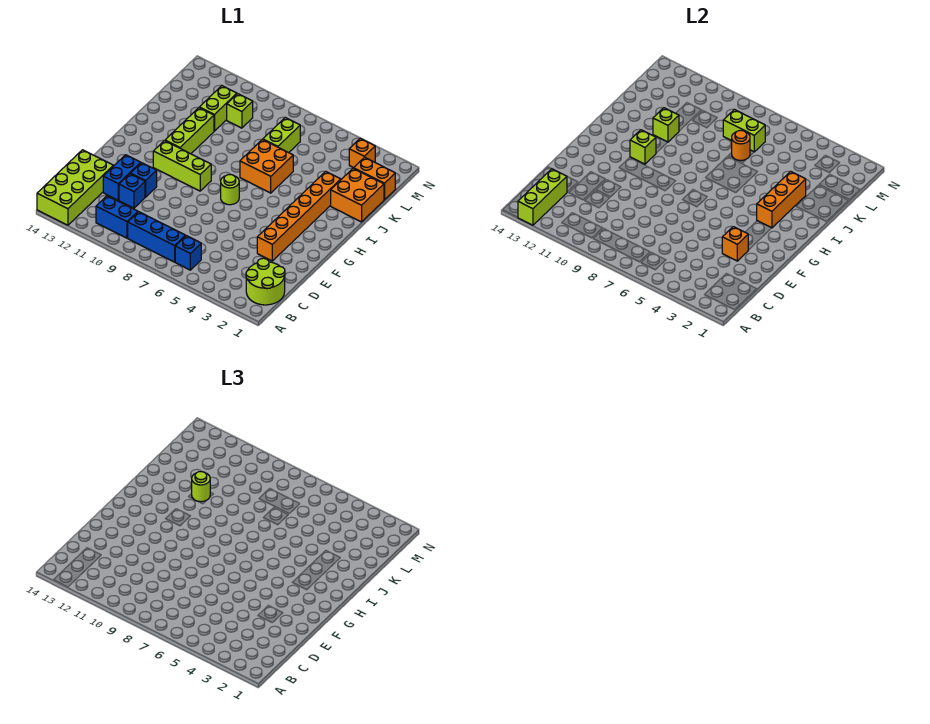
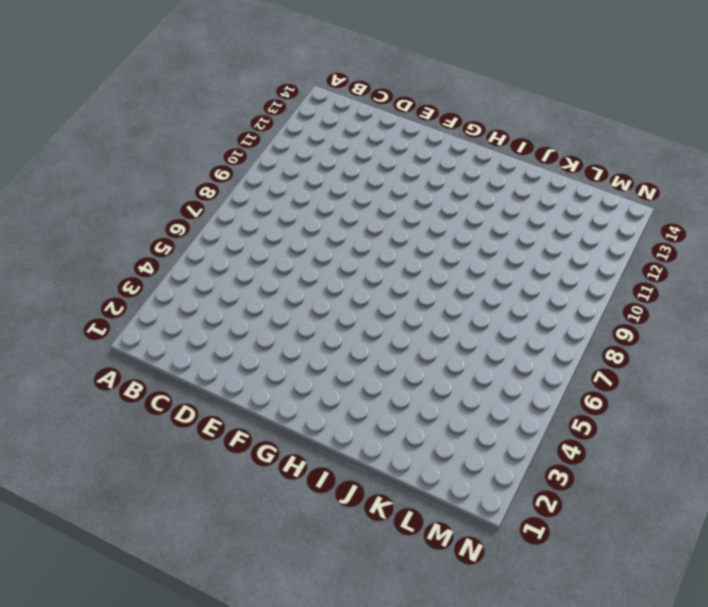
none -> lime brick A13:D14 level 1
none -> lime round brick B1:C2 level 1
none -> blue brick B6 level 1

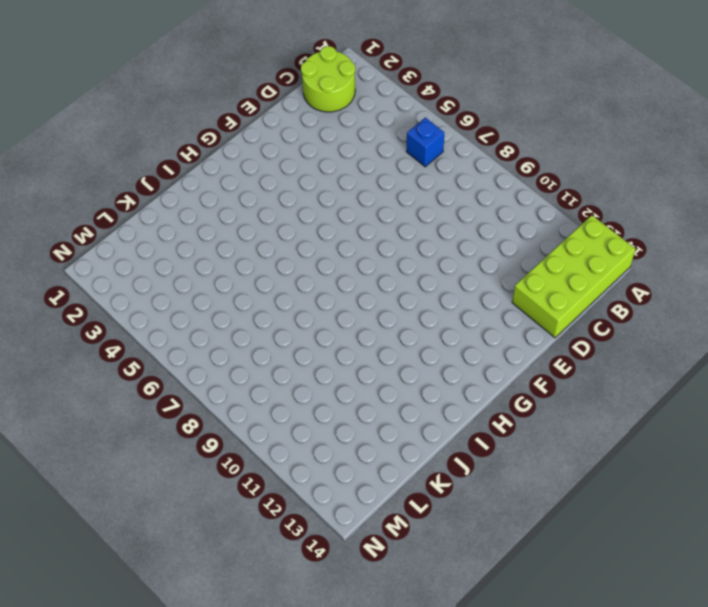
none -> blue brick B7:B9 level 1
none -> blue brick B10:B11 level 1
none -> blue brick D11 level 1

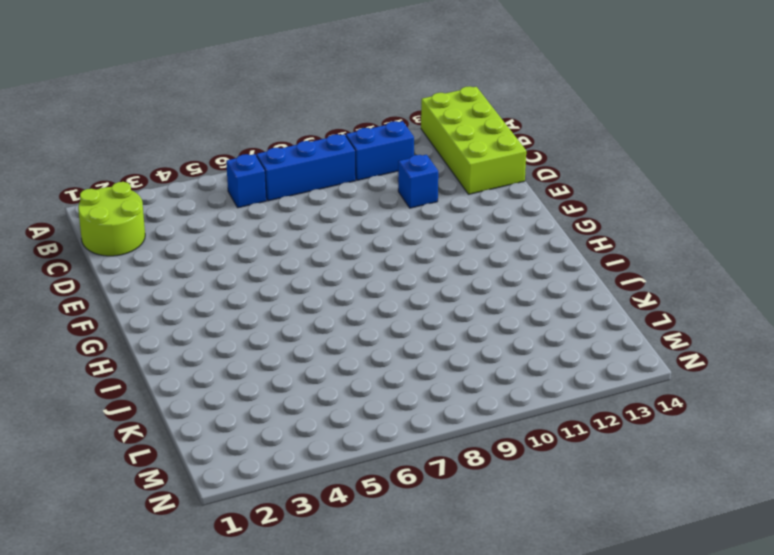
none -> blue brick D12:E12 level 1
none -> orange brick E3:J3 level 1
none -> blue brick E11 level 1

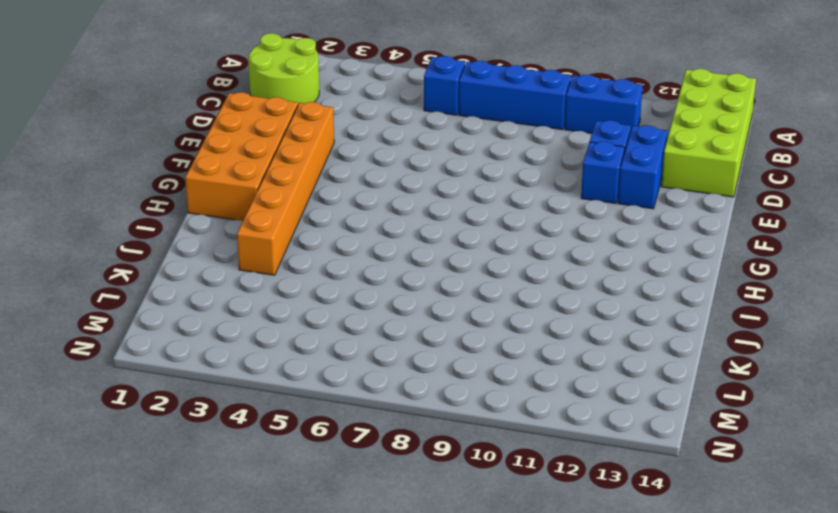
orange brick E1:H2 level 1 -> none
none -> lime round brick G7 level 1
none -> lime brick G9:G11 level 1
none -> lime brick H11:J11 level 1

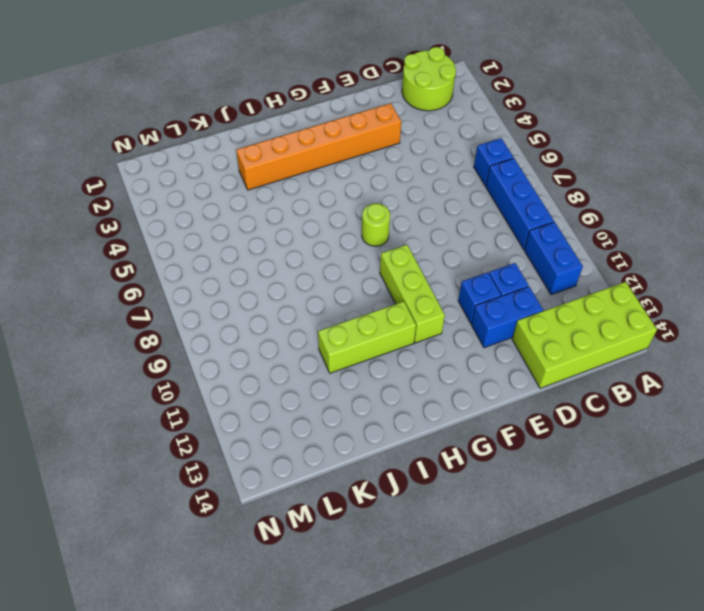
none -> orange brick I6:J7 level 1
none -> orange brick J1:K2 level 1
none -> lime brick K7:L7 level 1

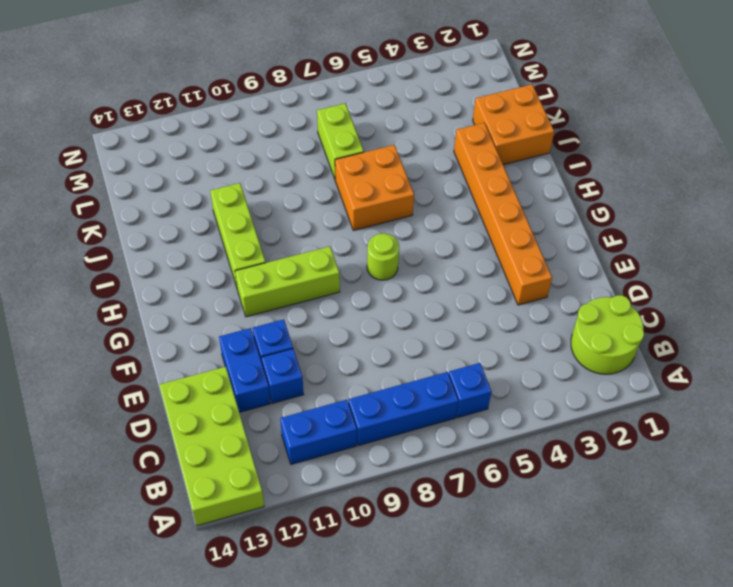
none -> lime brick K11:L11 level 1
none -> orange brick L1:L2 level 1
none -> lime brick L10 level 1

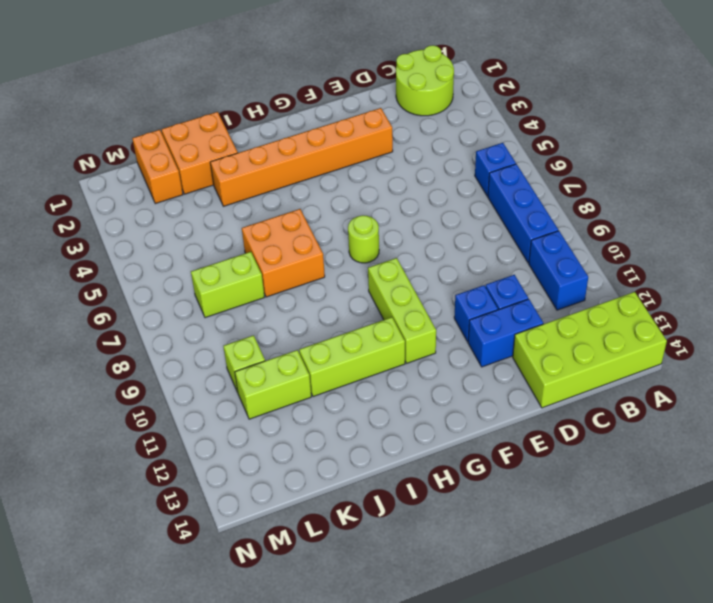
none -> orange brick M3 level 1
none -> lime brick A13:C13 level 2
none -> orange brick E3 level 2

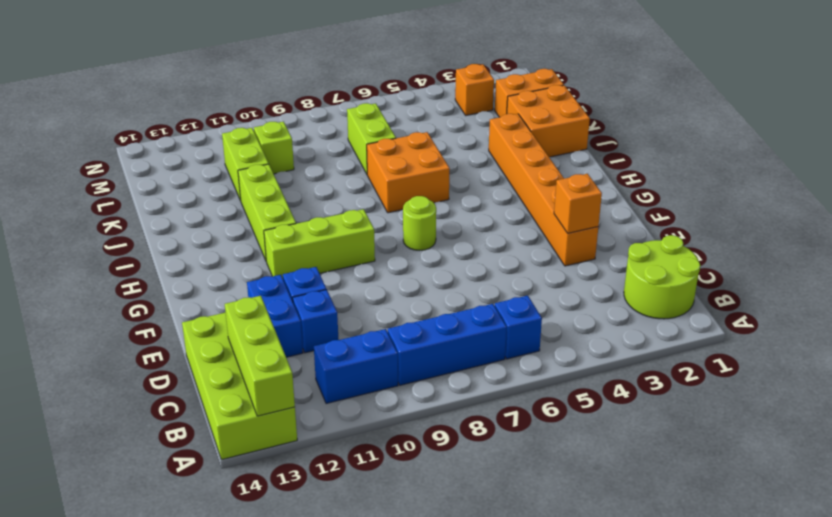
none -> orange brick H3:J3 level 2
none -> lime brick H11 level 2
none -> lime brick J11 level 2

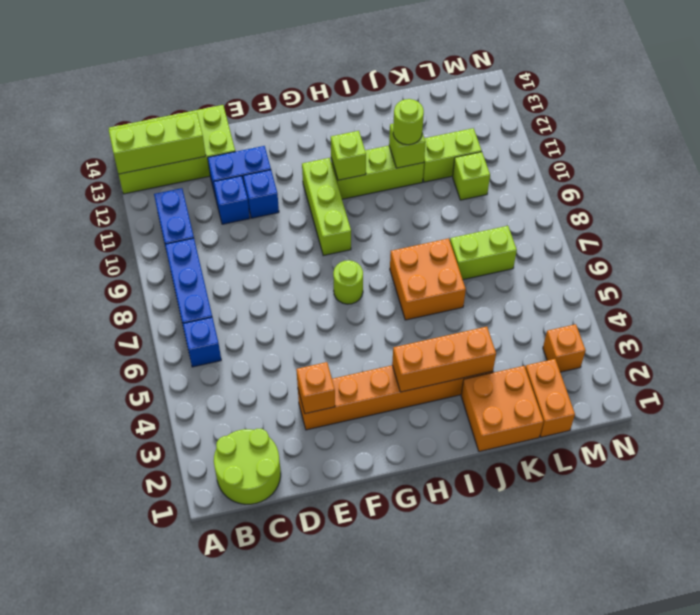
none -> orange round brick K7 level 2
none -> lime brick L7:L8 level 2

